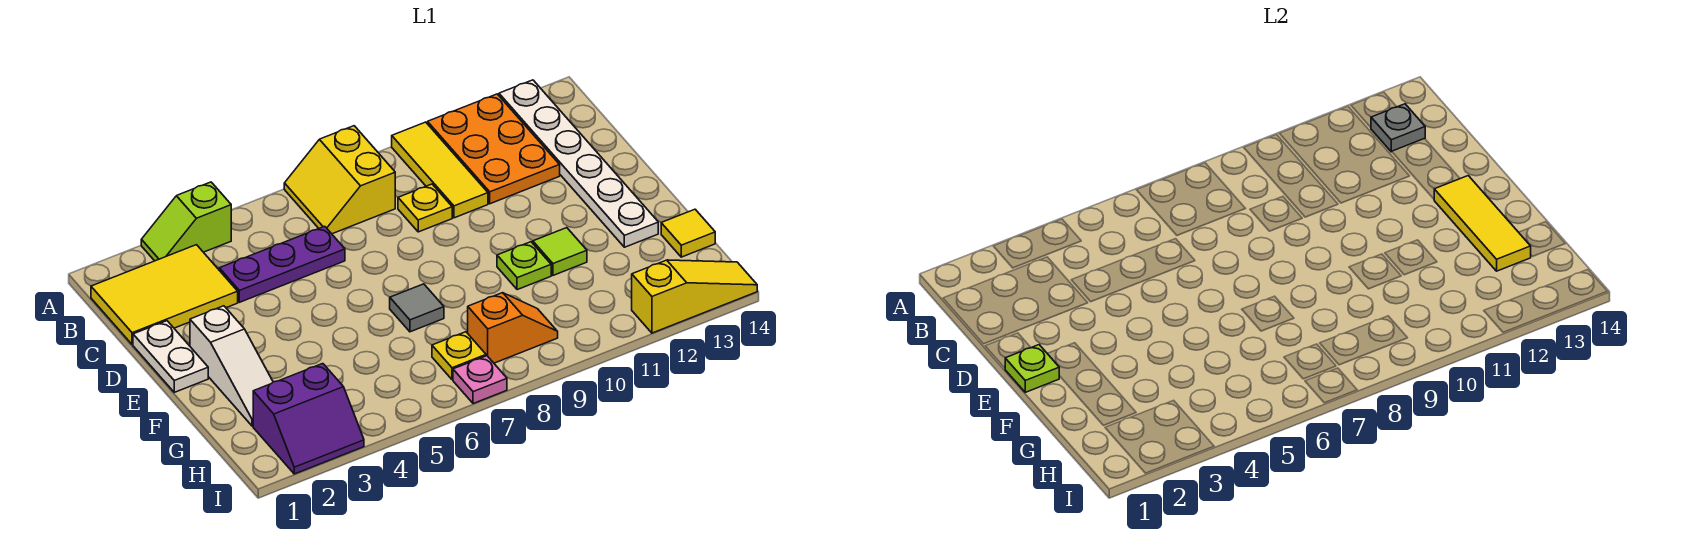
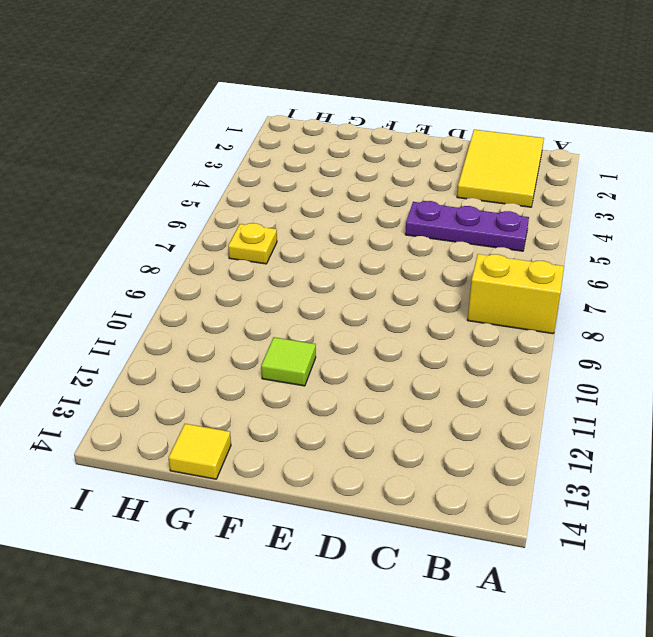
purple plate B5:D5 level 1 -> purple plate C4:C6 level 1
none -> lime slope A3:A4 level 1 top 4
none -> yellow tile A10:C10 level 1
none -> orange plate A11:C12 level 1

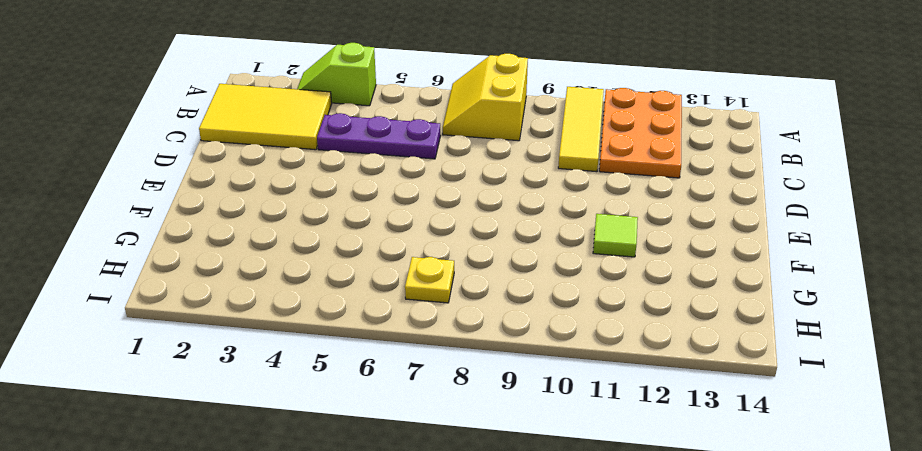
none -> white plate A13:F13 level 1
none -> yellow plate C9 level 1
none -> white plate D1:E1 level 1

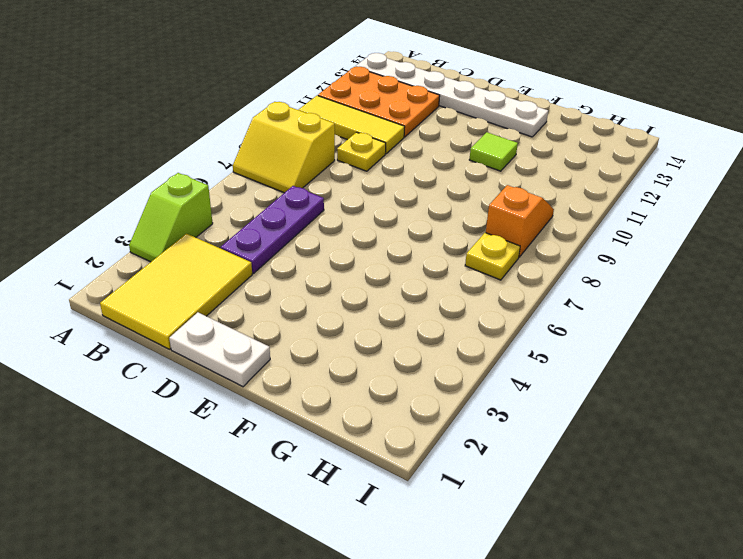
none -> white slope E2:G2 level 1 top E
none -> grey tile F7 level 1
none -> lime plate F10 level 1

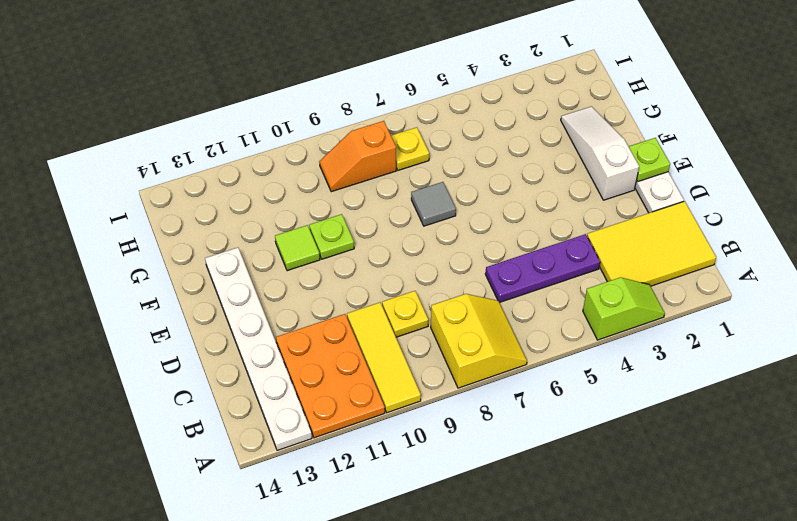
none -> yellow tile G14 level 1
none -> purple slope H2:I3 level 1 top H
none -> pink plate I7 level 1

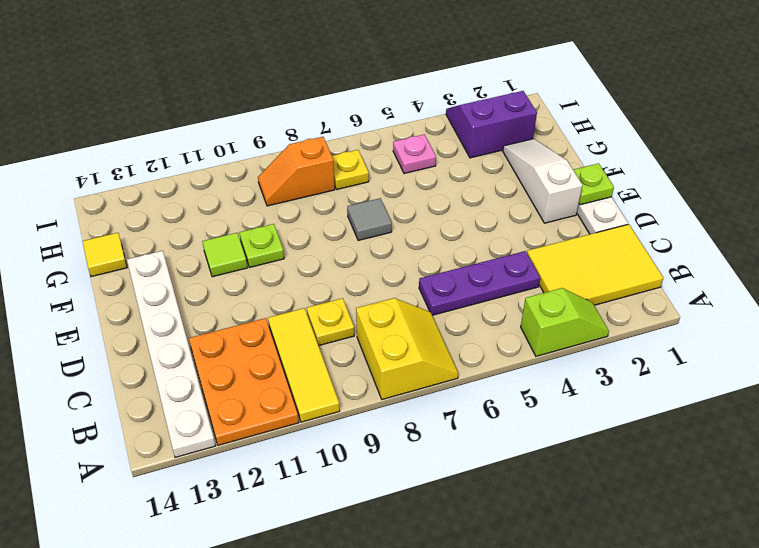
pink plate H5 level 1 -> pink plate I7 level 1
none -> yellow slope I12:I14 level 1 top 12
none -> grey plate B13 level 2
none -> yellow tile E13:G13 level 2

